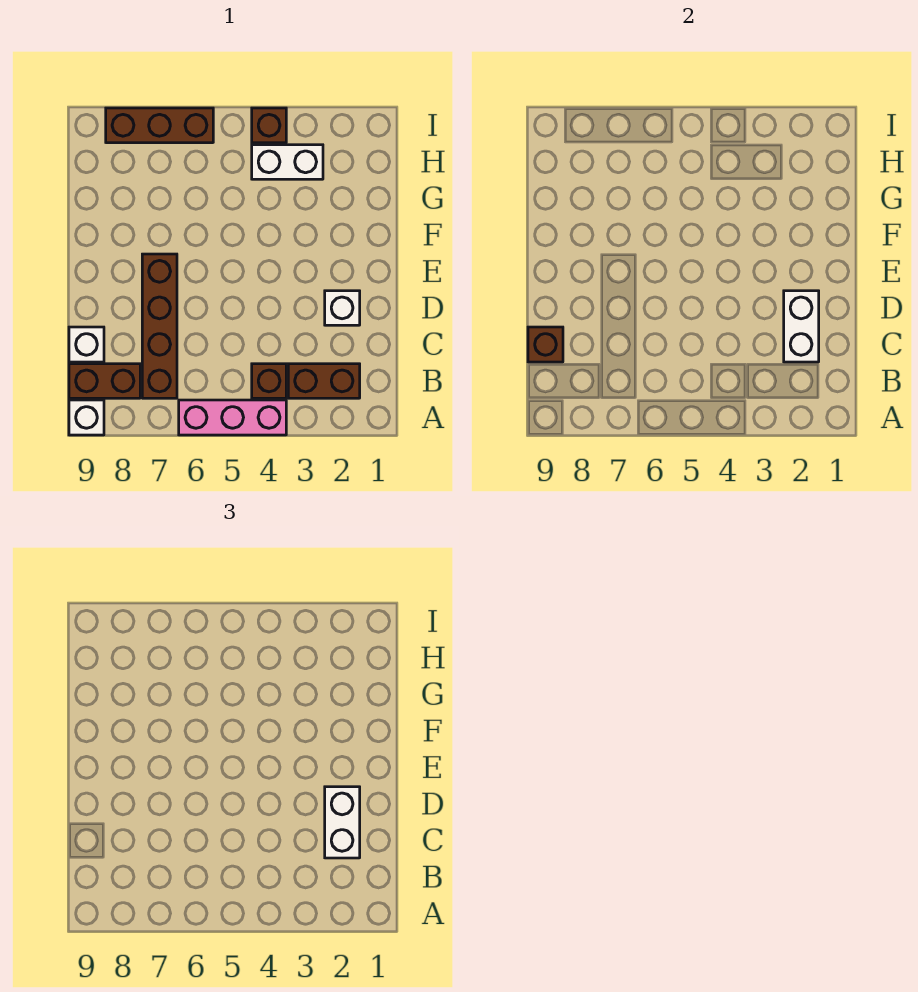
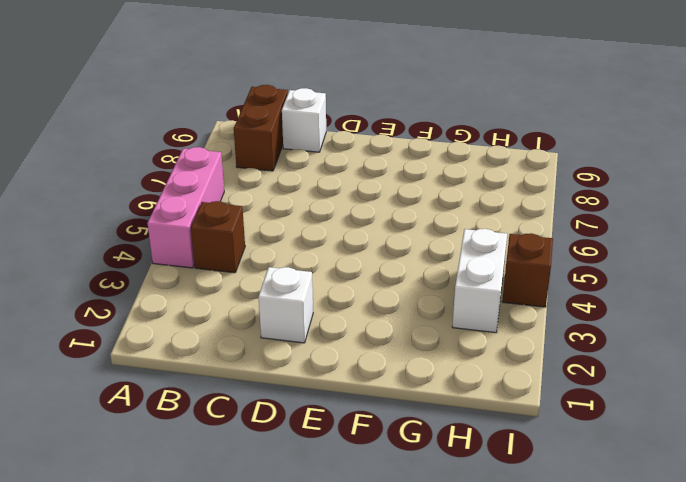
none -> white brick A9 level 1
none -> brown brick B2:B3 level 1
none -> brown brick B7:E7 level 1

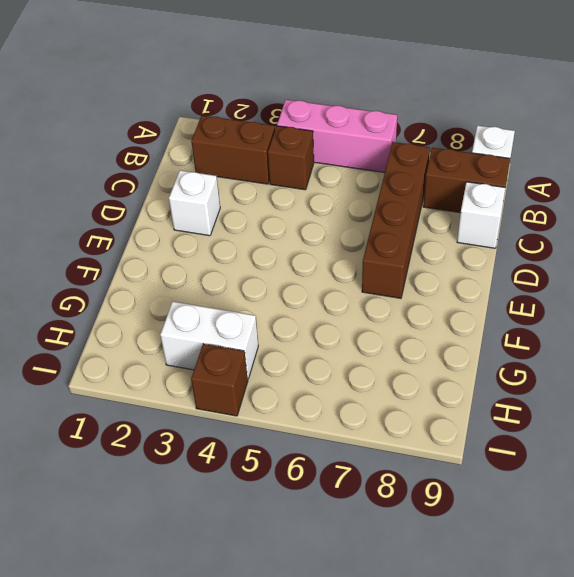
none -> brown brick I6:I8 level 1
none -> white brick C2:D2 level 2
none -> brown brick C9 level 2

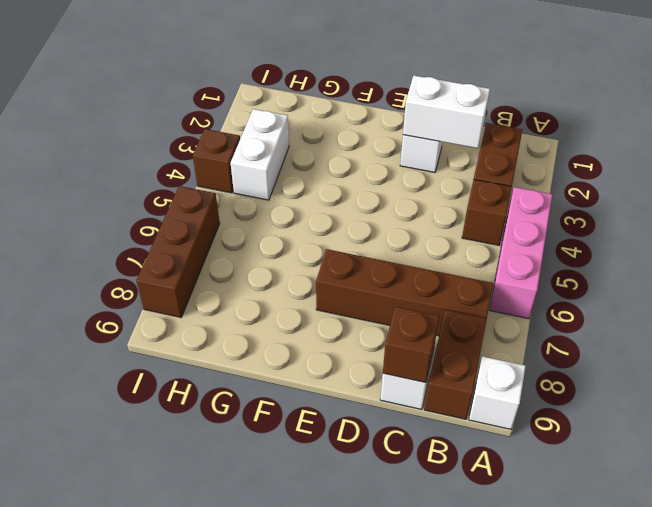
none -> white brick C2:D2 level 3

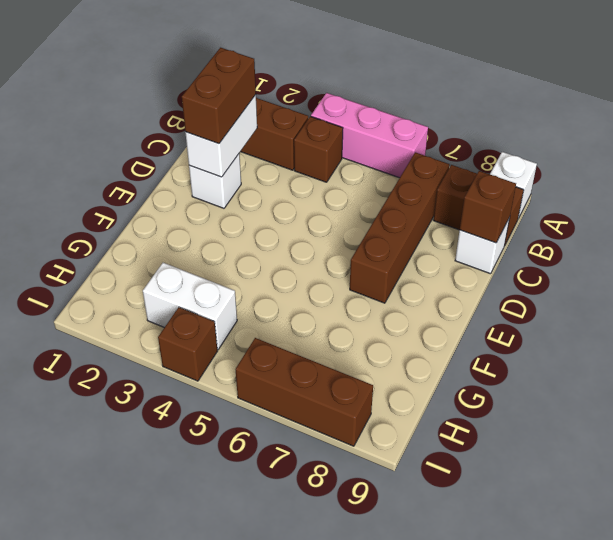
brown brick C2:D2 level 3 -> white brick C2:D2 level 3

